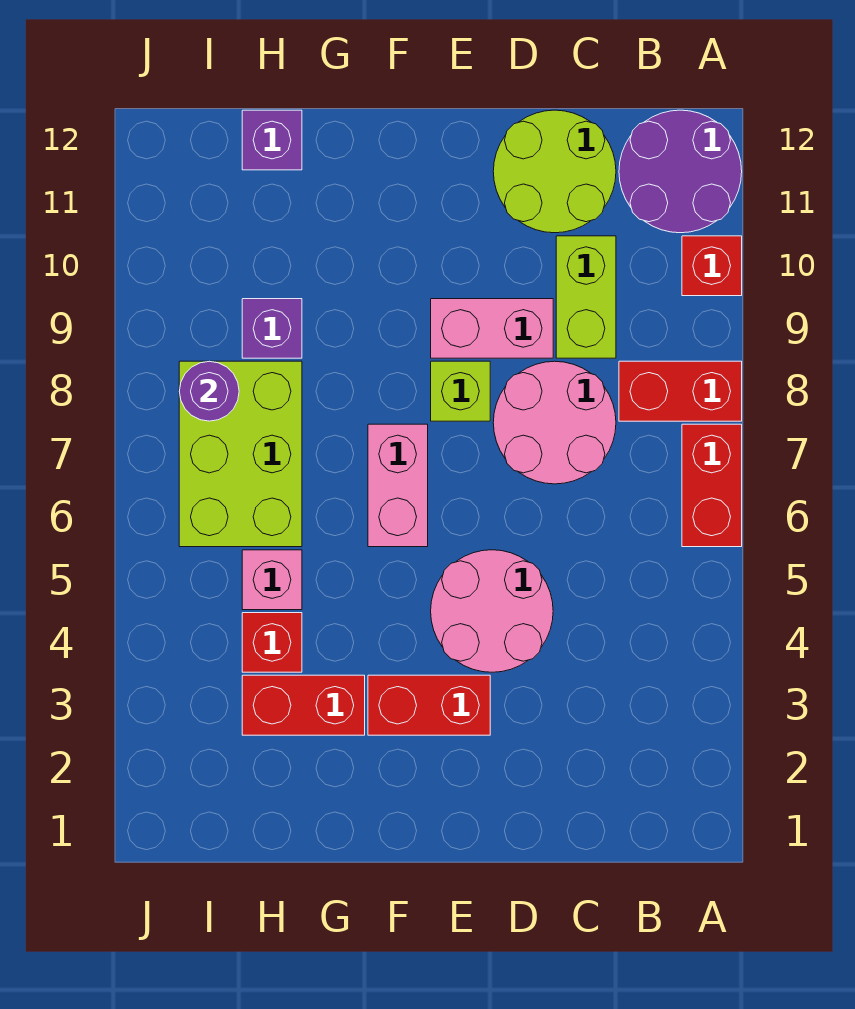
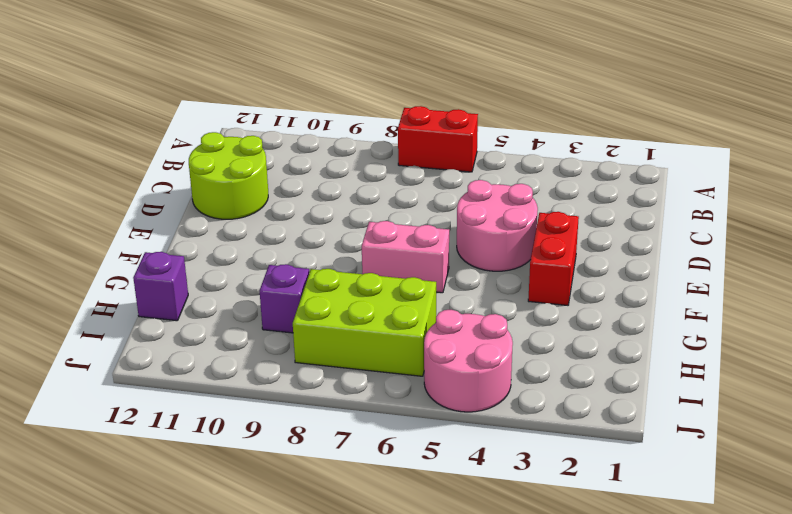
pink round brick I4:J5 level 1 -> pink round brick C7:D8 level 1
none -> red brick A8:B8 level 1
none -> red brick A10 level 1
none -> purple round brick A11:B12 level 1

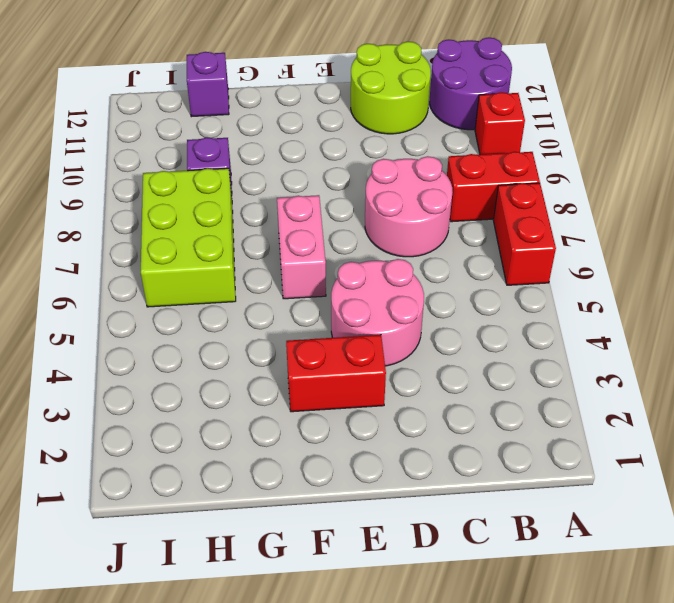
none -> lime brick C9:C10 level 1
none -> pink brick D9:E9 level 1
none -> lime brick E8 level 1

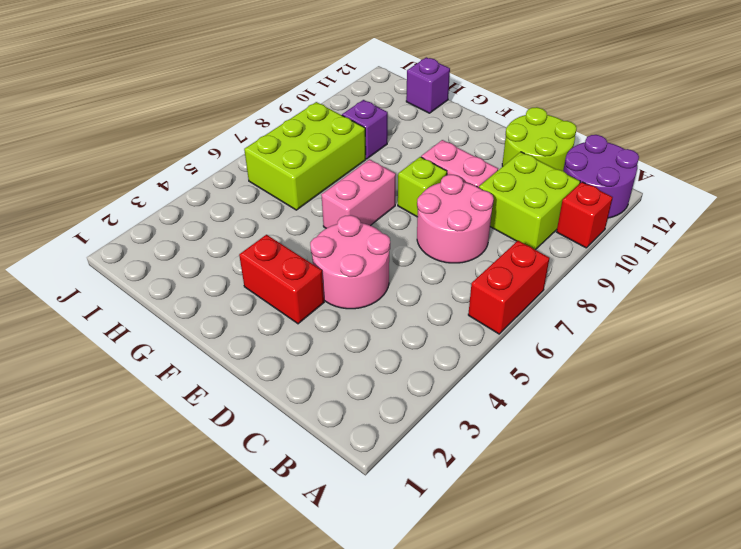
lime brick B9:C10 level 1 -> lime brick C9:C10 level 1
none -> red brick A8:B8 level 1
none -> red brick G3:H3 level 1
none -> red brick H4 level 1

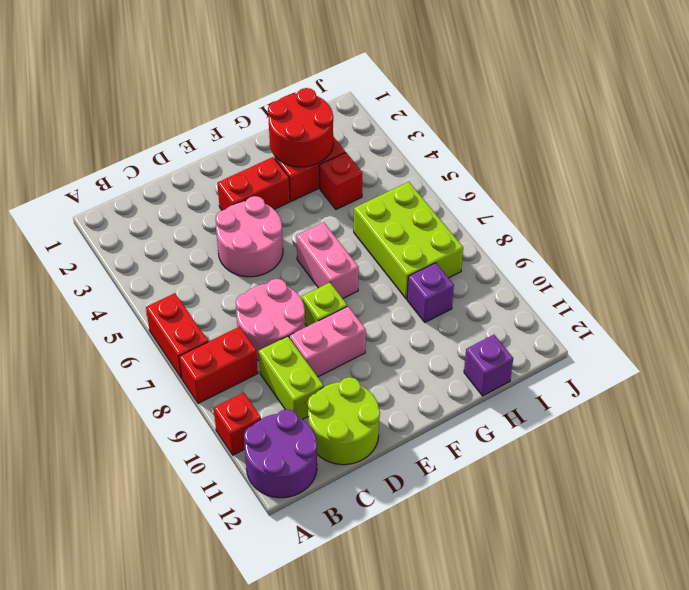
red round brick G2:H3 level 2 -> none
none -> pink brick H5 level 1
none -> purple round brick I8 level 2

